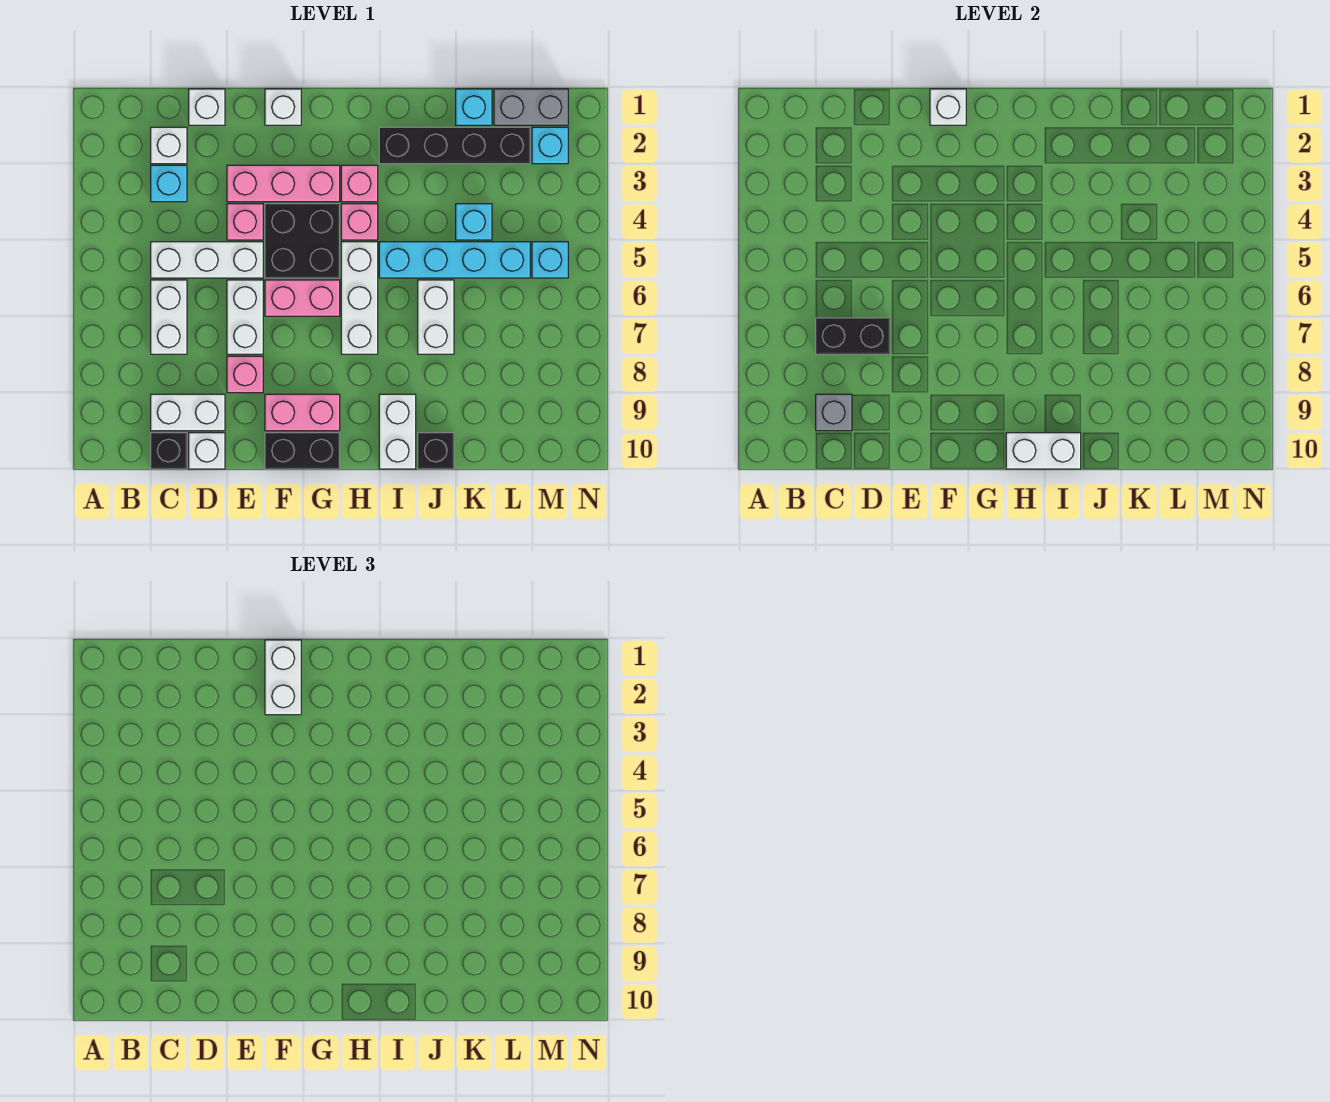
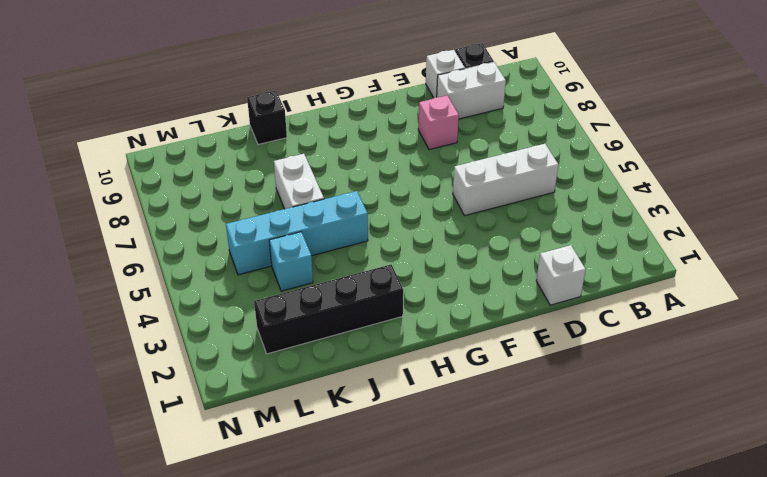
none -> white brick C2 level 1
none -> cyan brick C3 level 1
none -> white brick C6:C7 level 1
none -> pink brick E3:G3 level 1

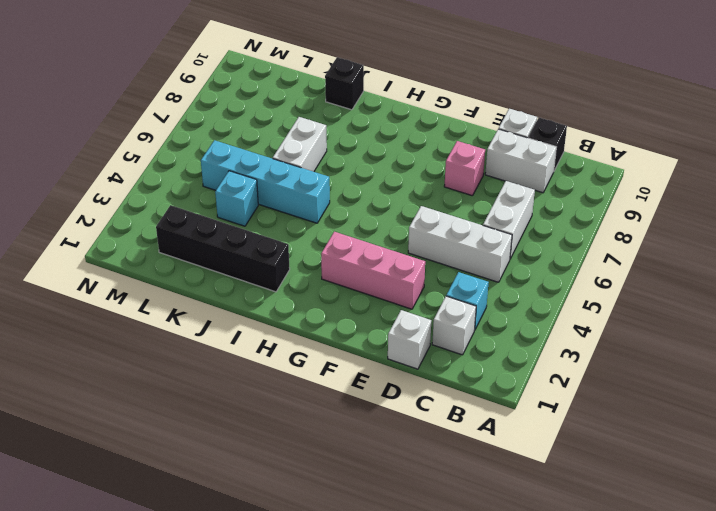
none -> pink brick E4 level 1
none -> white brick E6:E7 level 1
none -> white brick F1 level 1
none -> black brick F4:G5 level 1

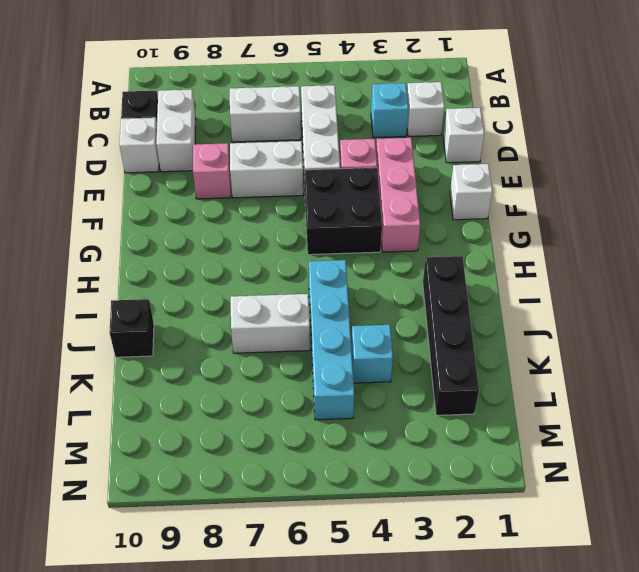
none -> pink brick F6:G6 level 1
none -> pink brick F9:G9 level 1
none -> black brick F10:G10 level 1
none -> pink brick H3 level 1

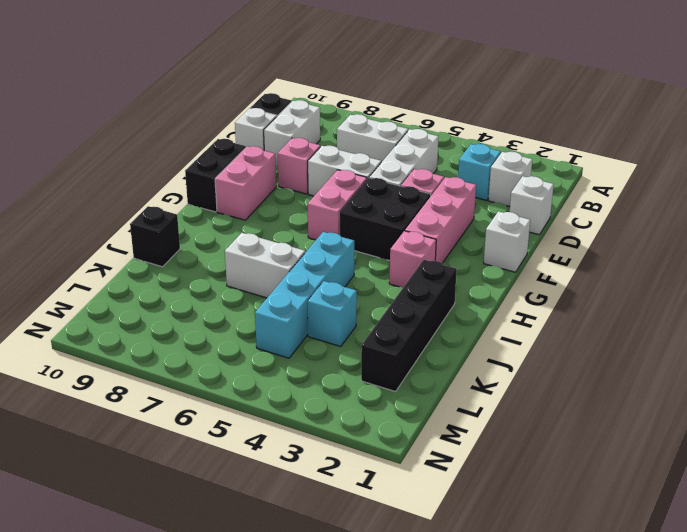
none -> pink brick H4 level 1
none -> white brick H5:H7 level 1
none -> white brick I9:I10 level 1
none -> cyan brick K1 level 1

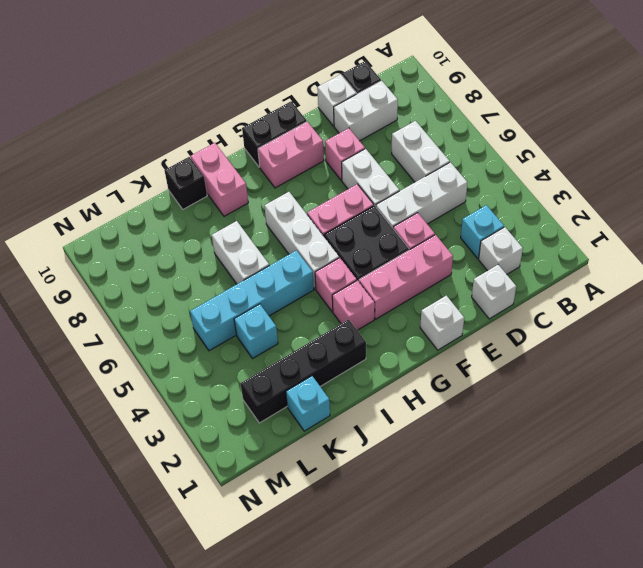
pink brick I9:I10 level 1 -> white brick I9:I10 level 1
none -> grey brick L1:M1 level 1
none -> cyan brick M2 level 1
none -> cyan brick M5 level 1
none -> black brick C7:D7 level 2

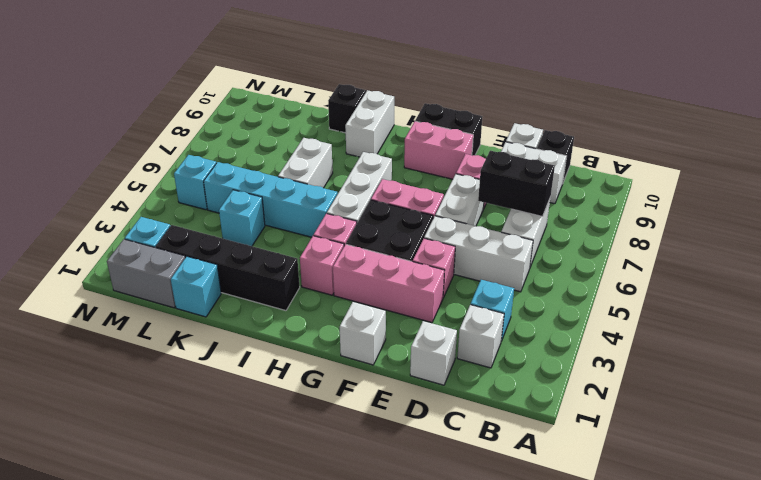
none -> grey brick C9 level 2
none -> white brick F1 level 2
none -> white brick H10:I10 level 2
none -> white brick F1:F2 level 3

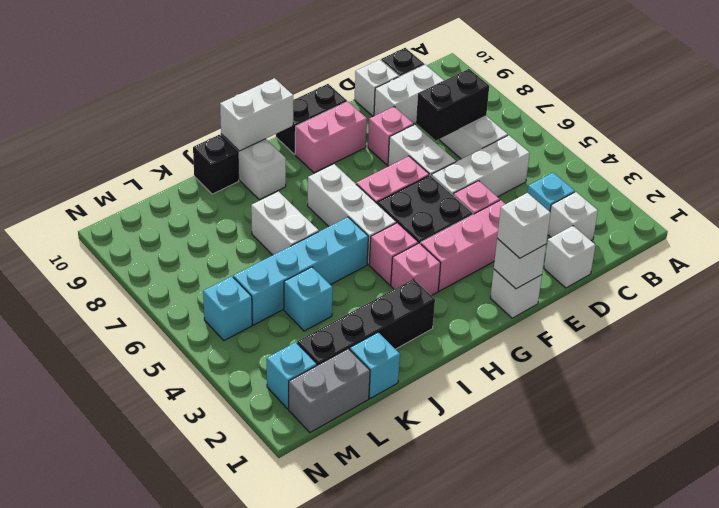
white brick F1 level 3 -> white brick F1:F2 level 3
none -> grey brick C9 level 2

